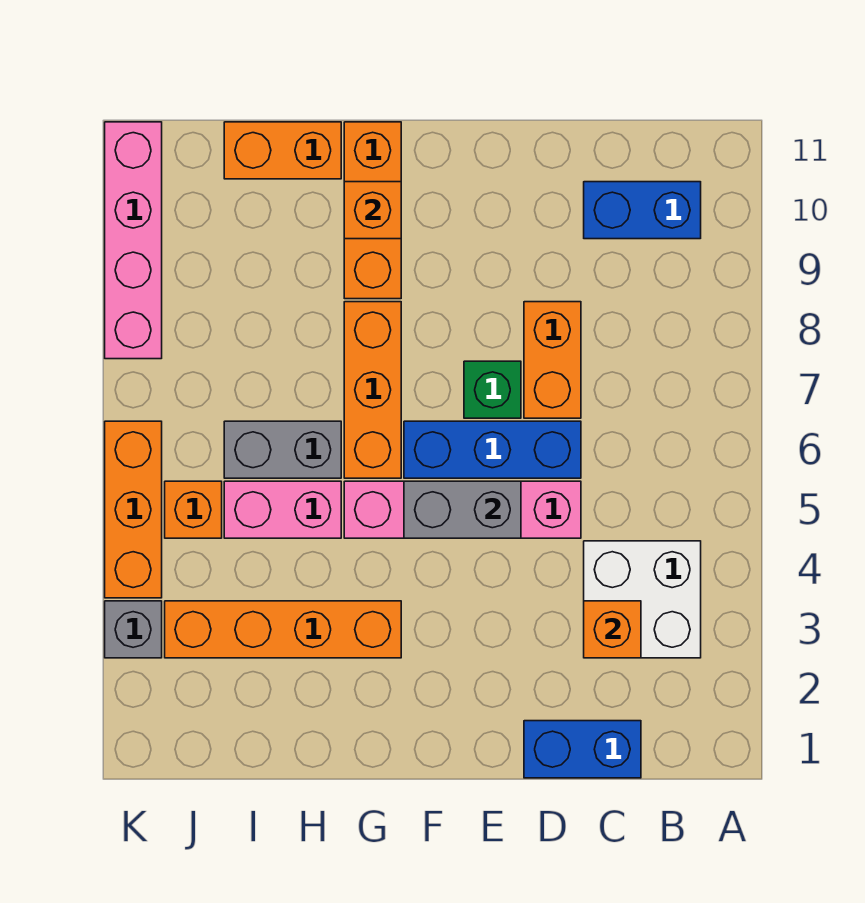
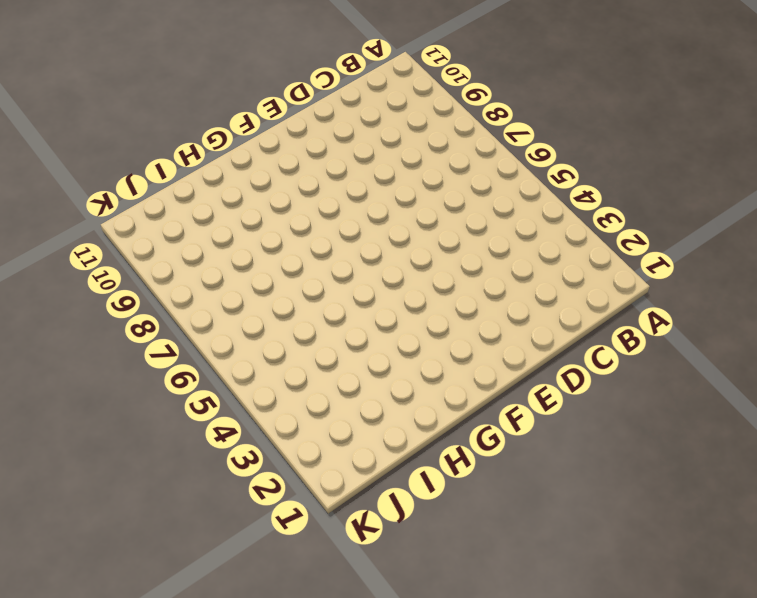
none -> white brick B3:C4 level 1
none -> blue brick B10:C10 level 1
none -> blue brick C1:D1 level 1

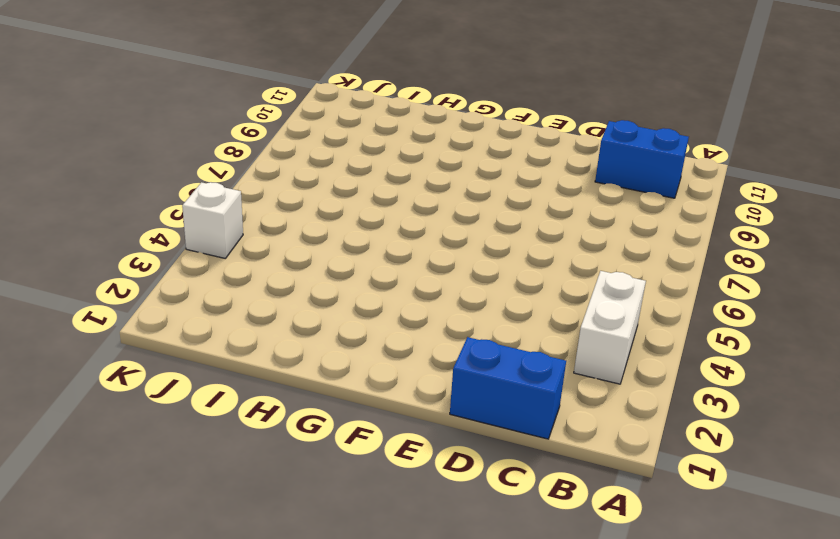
white brick B3:B4 level 1 -> white brick B3:C4 level 1
white brick K4 level 1 -> orange brick K4:K6 level 1
none -> pink brick D5:G5 level 1
none -> blue brick D6:F6 level 1
none -> orange brick D7:D8 level 1

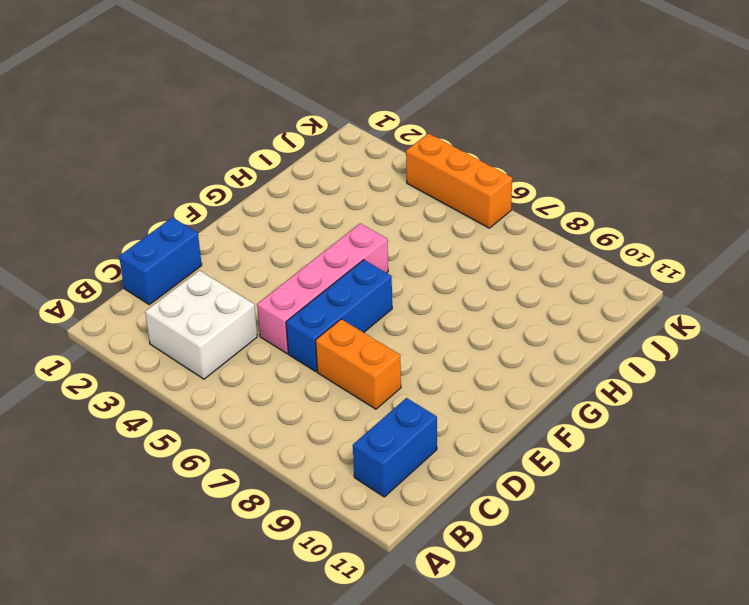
none -> green brick E7 level 1
none -> orange brick G3:J3 level 1
none -> orange brick G6:G8 level 1

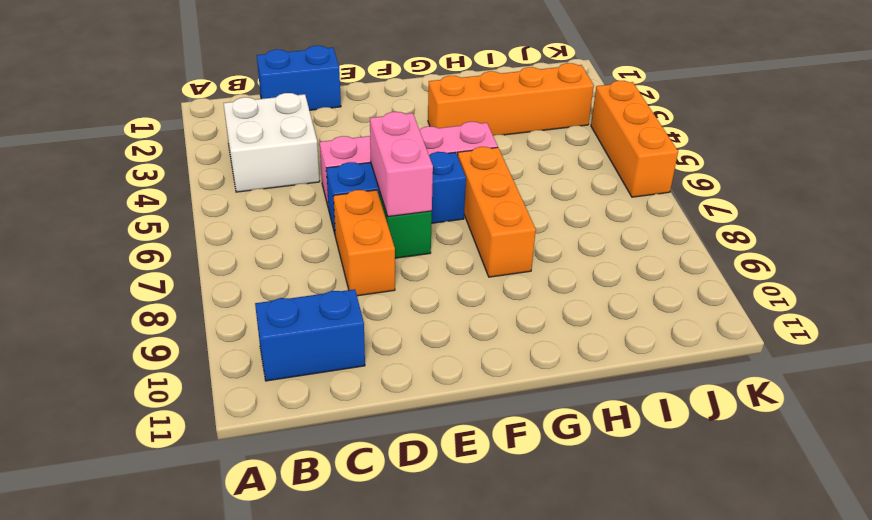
pink brick E6:E7 level 2 -> pink brick H5:I5 level 1
none -> orange brick G9:G11 level 1
none -> grey brick H6:I6 level 1
none -> orange brick H11:I11 level 1

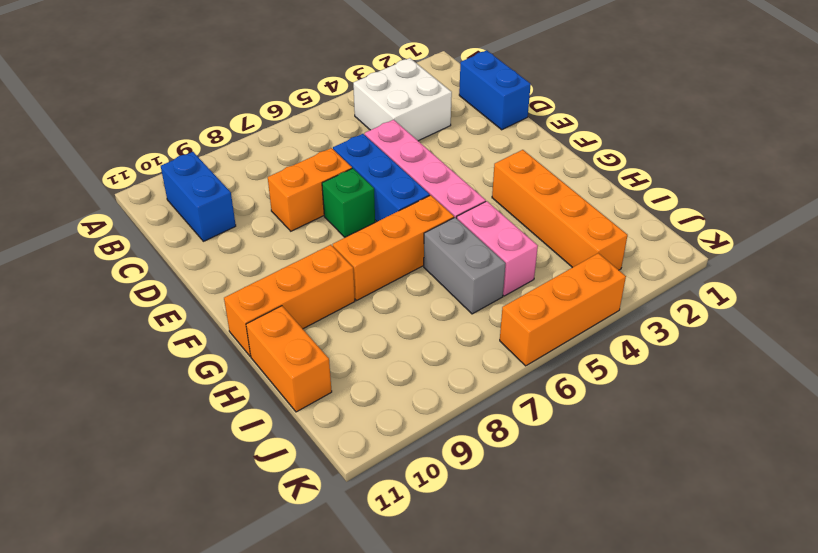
none -> orange brick J5 level 1
none -> grey brick K3 level 1
none -> pink brick K8:K11 level 1

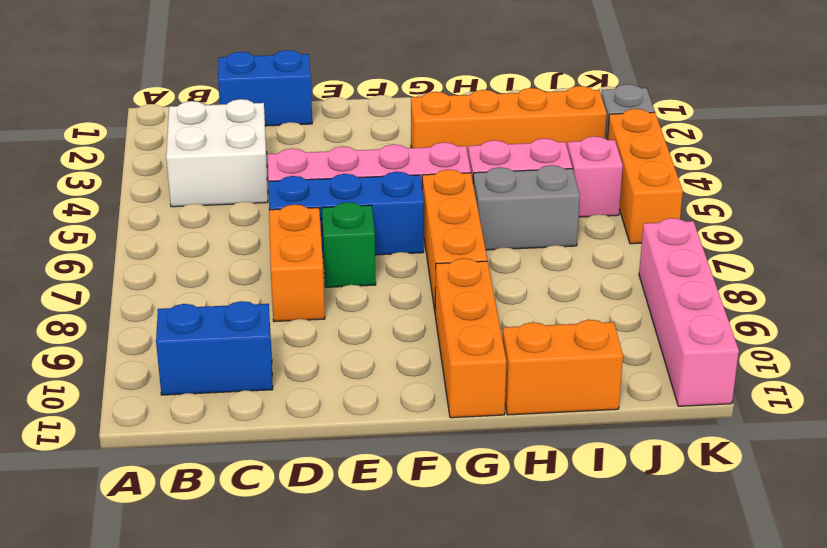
pink brick J5 level 1 -> orange brick J5 level 1
none -> orange brick C3 level 2
none -> grey brick E5:F5 level 2
none -> orange brick G10 level 2

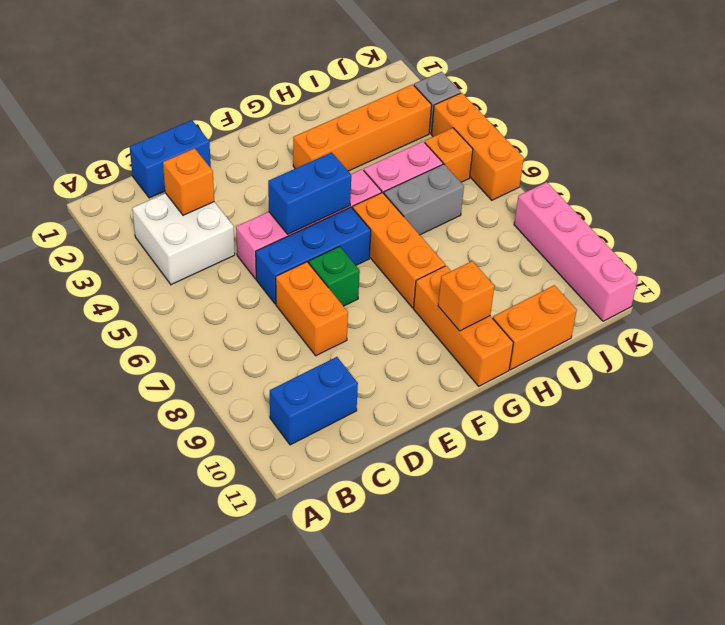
blue brick E5:F5 level 2 -> grey brick E5:F5 level 2

